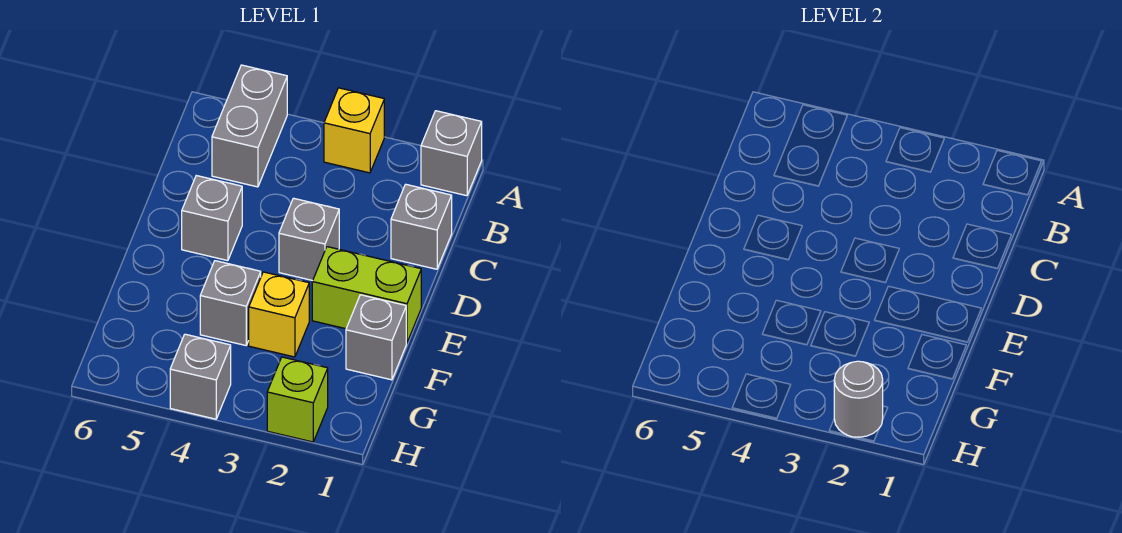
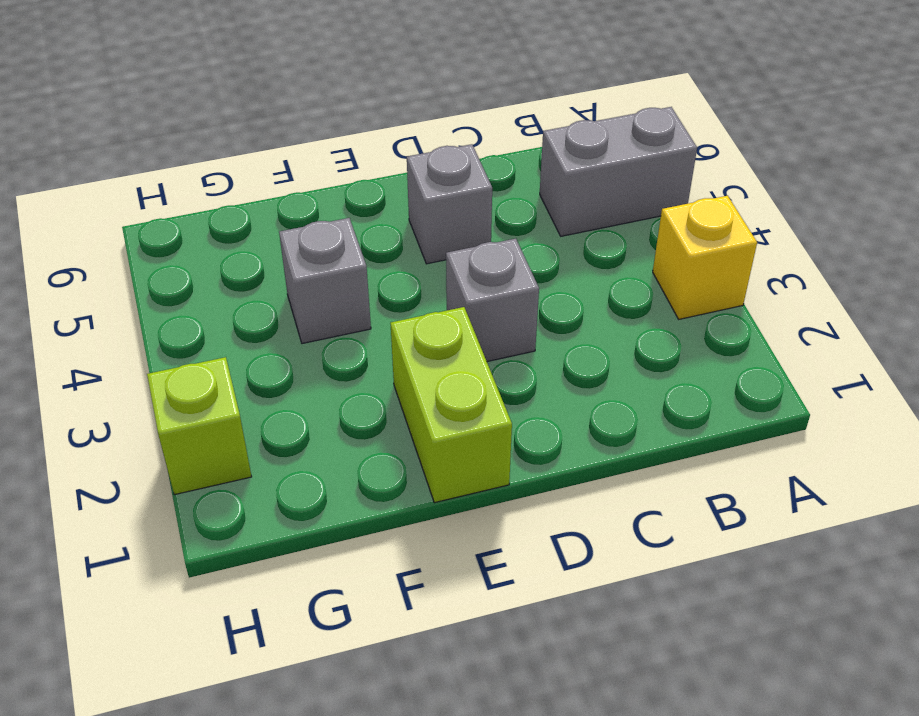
none -> grey brick A1 level 1
none -> grey brick C1 level 1
none -> grey brick F1 level 1

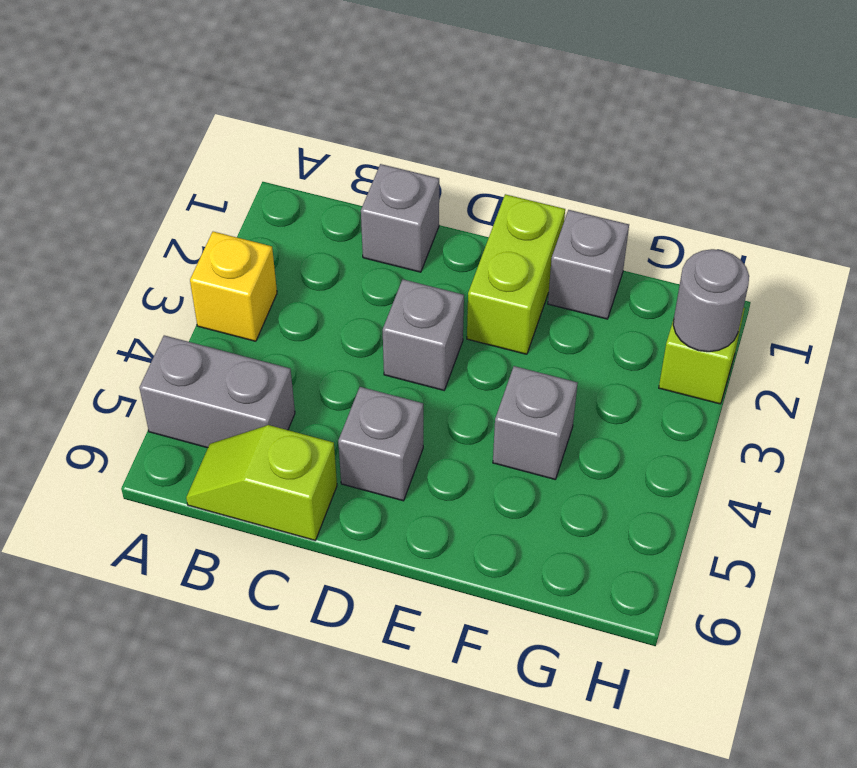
lime slope B6:C6 level 1 top C -> none
none -> grey brick A1 level 1
none -> yellow brick F3 level 1
none -> grey brick H4 level 1

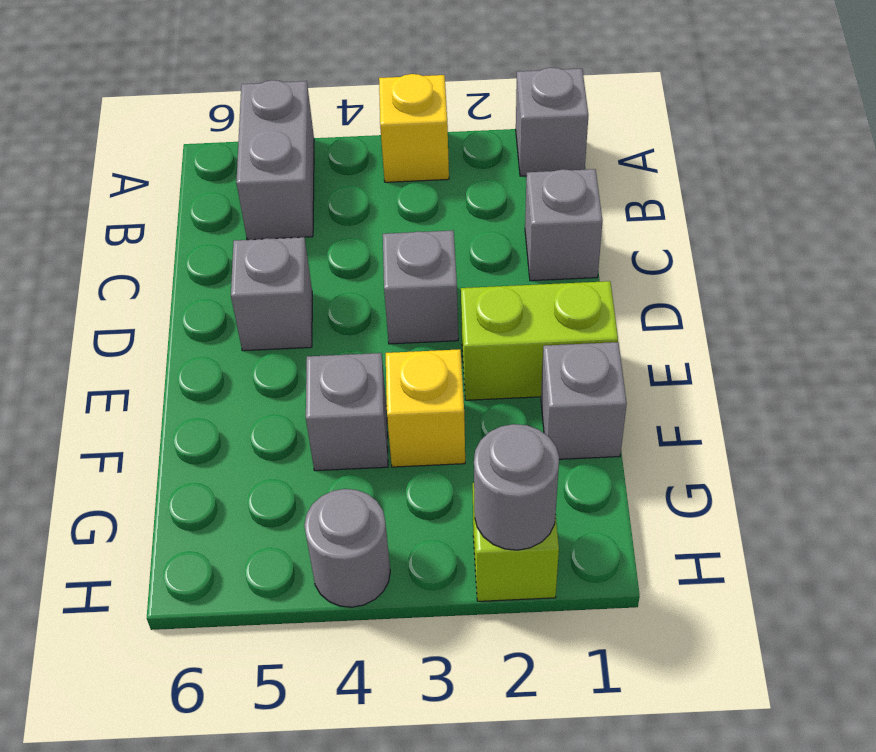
grey round brick H4 level 1 -> grey brick H4 level 1

